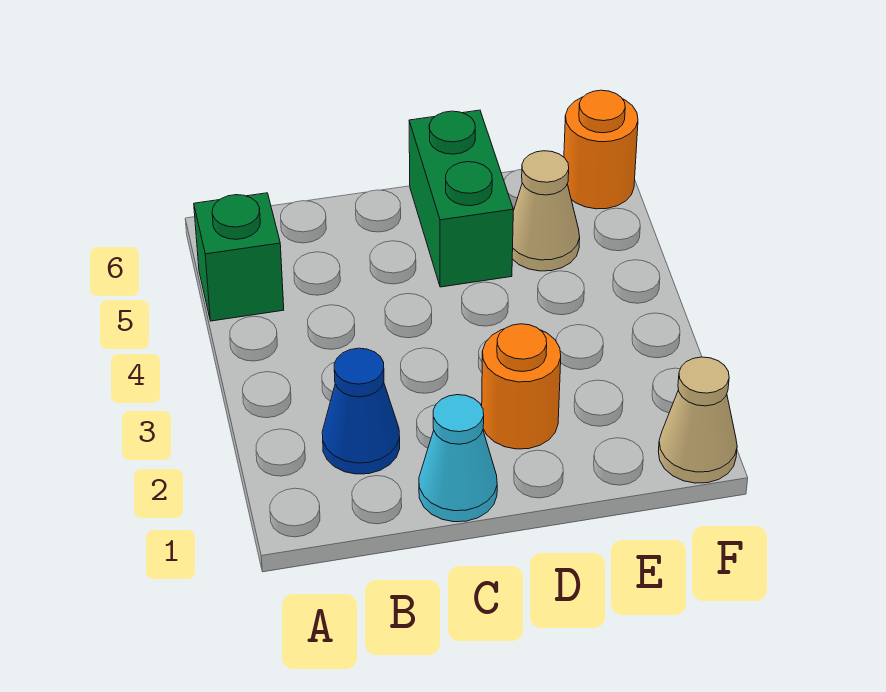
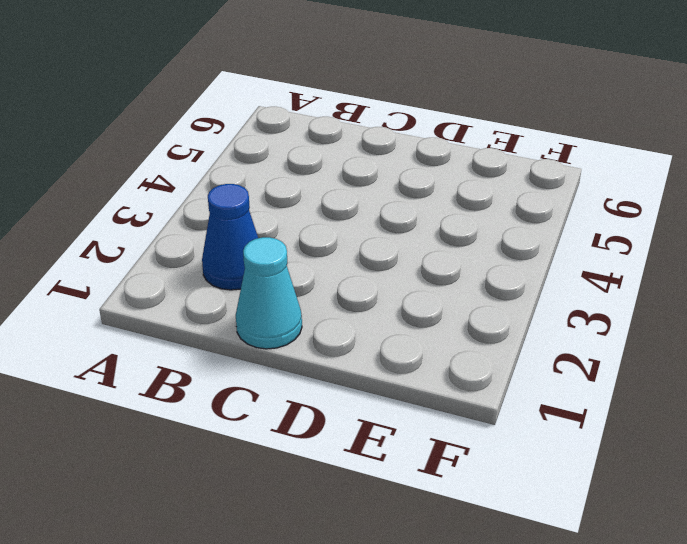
none -> green brick A5 level 1
none -> orange round brick D2 level 1

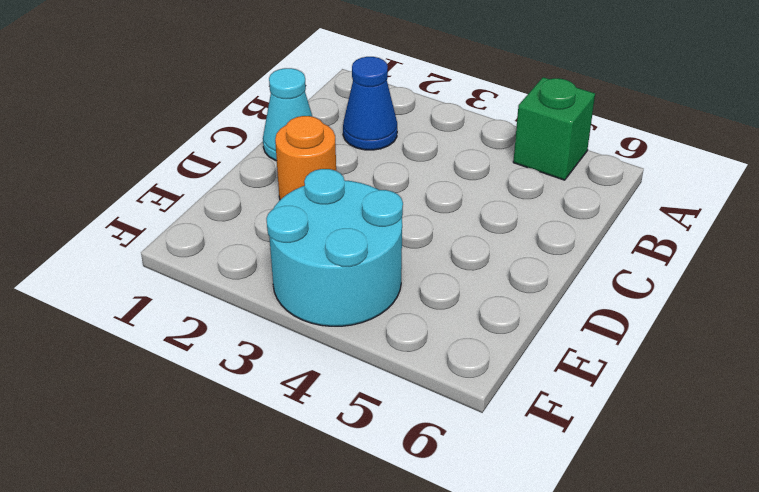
cyan round brick E3:F4 level 1 -> none
none -> green brick D5:D6 level 1
none -> tan cone E5 level 1

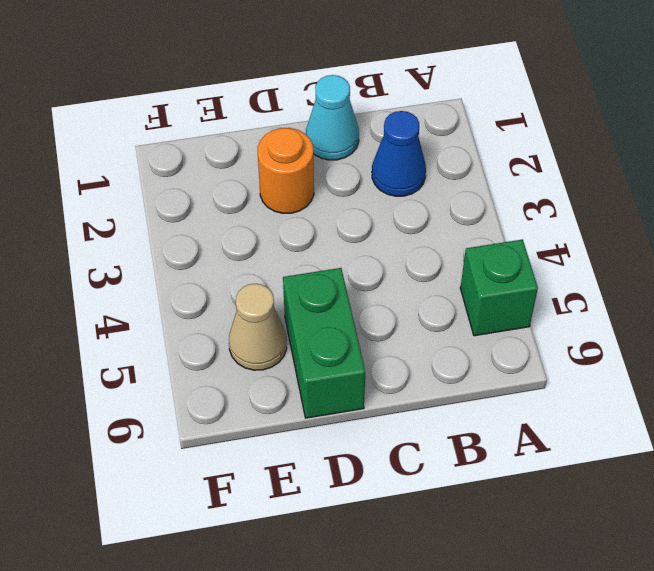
none -> tan cone F1 level 1
none -> orange round brick F6 level 1

